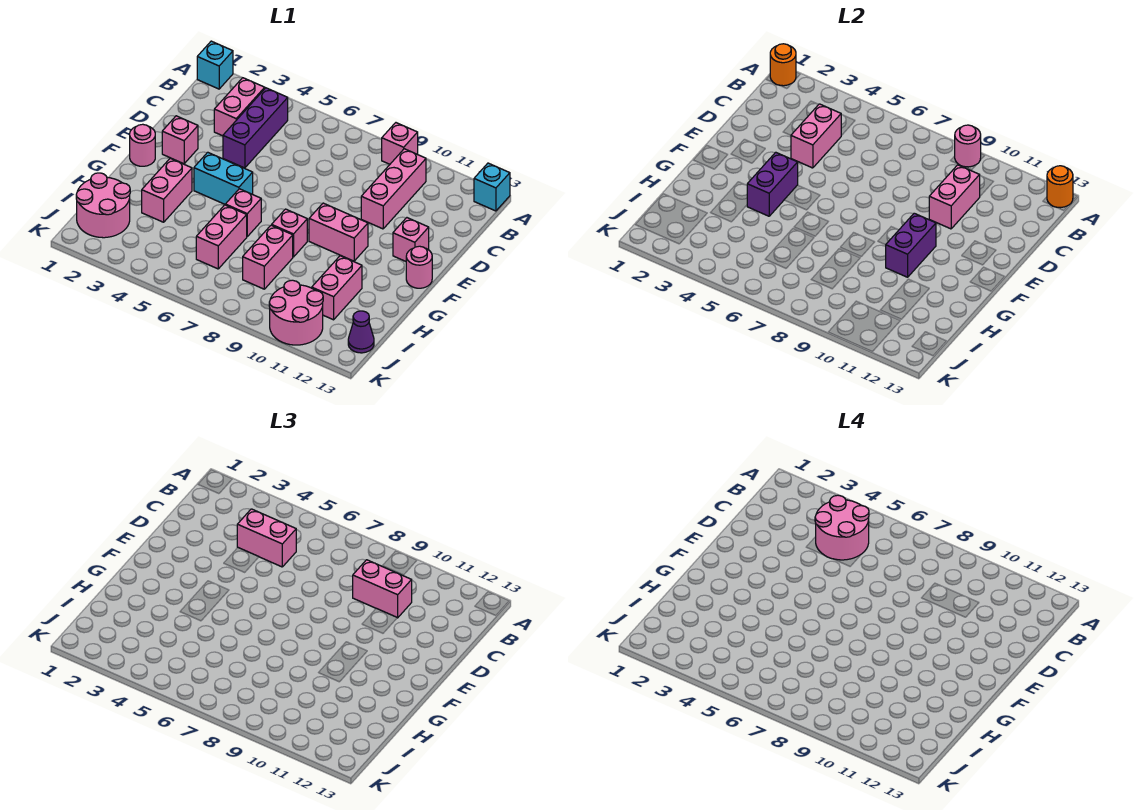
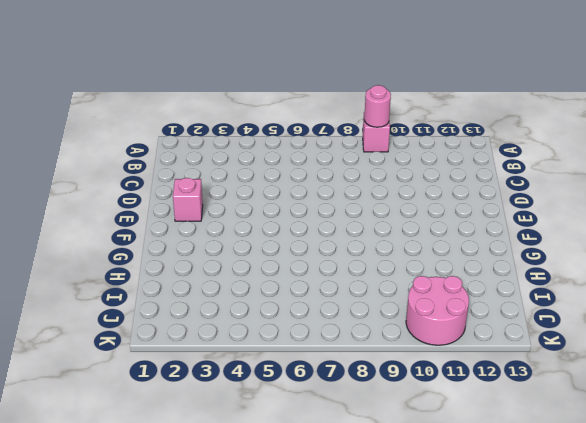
none -> cyan brick A1 level 1
none -> cyan brick A13 level 1
none -> pink brick B3:C3 level 1
none -> purple brick B4:D4 level 1

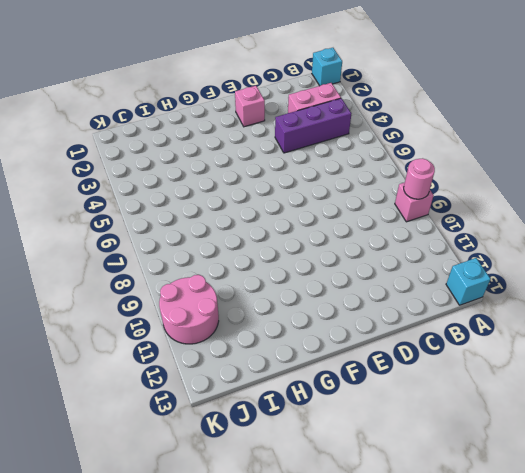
none -> pink brick B10:D10 level 1
none -> pink brick E12 level 1
none -> pink round brick F1 level 1
none -> cyan brick F4:F5 level 1

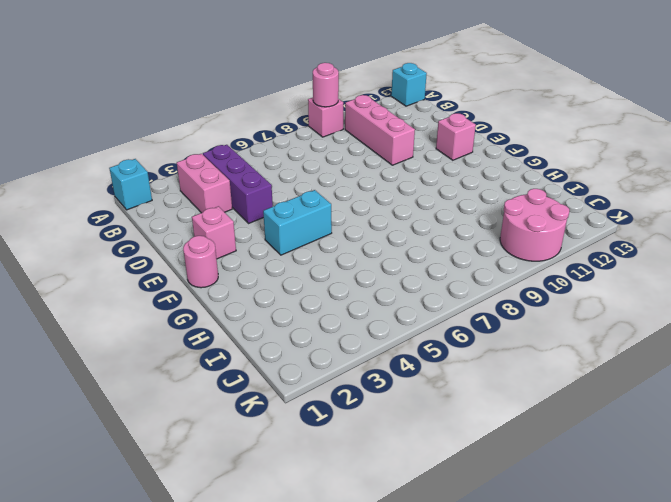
none -> pink brick F9:F10 level 1
none -> pink round brick F13 level 1
none -> pink brick G3:H3 level 1
none -> pink brick G6 level 1

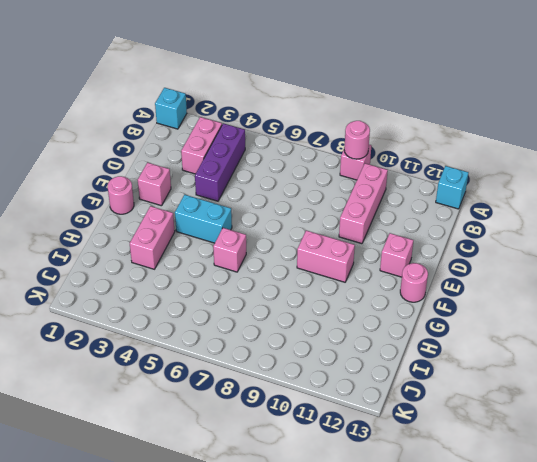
none -> pink brick G8 level 1
none -> pink brick H6:I6 level 1
none -> pink brick H8:I8 level 1
none -> pink brick H11:I11 level 1

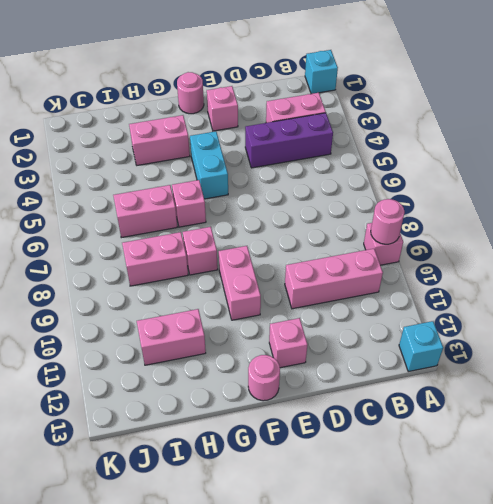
none -> pink round brick I1:J2 level 1
none -> pink round brick J10:K11 level 1
none -> purple cone J13 level 1
none -> orange round brick A1 level 2

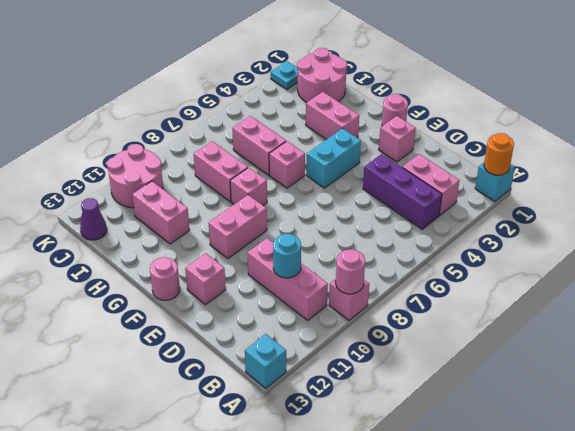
cyan round brick C10 level 2 -> pink brick C10:D10 level 2
cyan plate K2 level 1 -> none
none -> orange round brick A13 level 2
none -> pink brick C4:D4 level 2
none -> purple brick F4:G4 level 2
none -> purple brick F10:G10 level 2

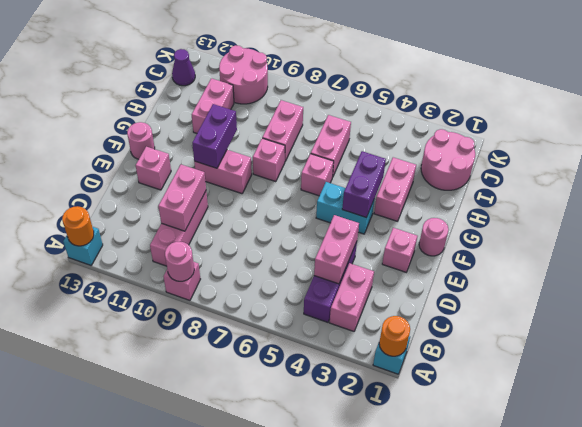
none -> pink brick C4:C5 level 3
none -> pink brick C9:C10 level 3
none -> pink round brick B4:C5 level 4

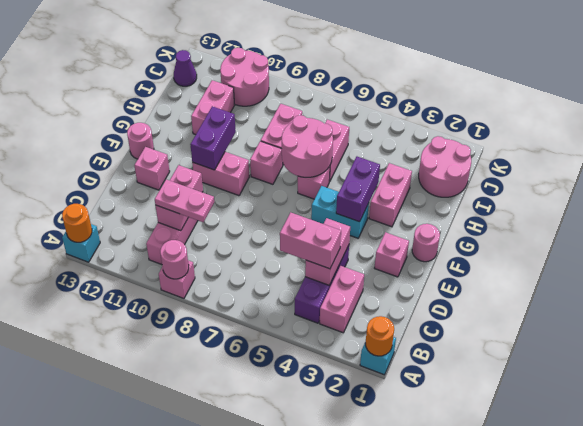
pink plate C9:C10 level 3 -> pink brick C9:C10 level 3
pink round brick G6:H7 level 2 -> pink round brick B4:C5 level 4

